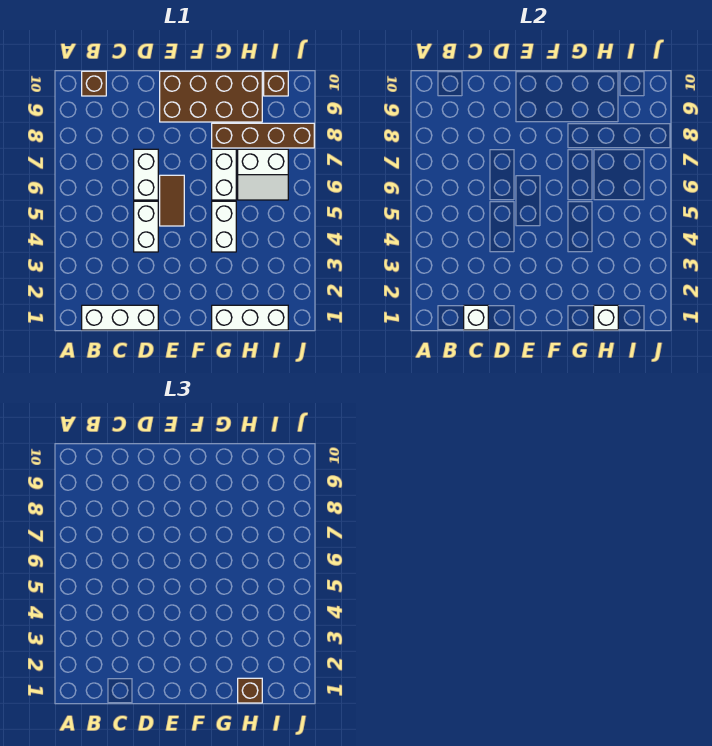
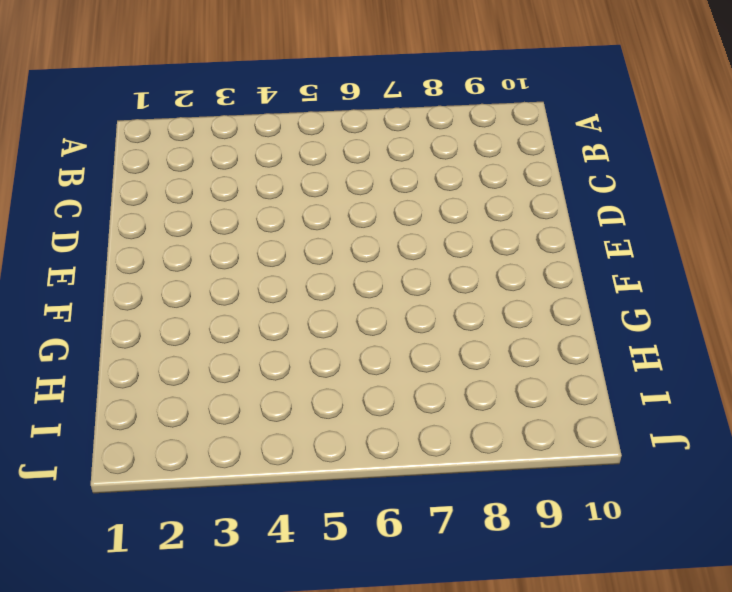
none -> white brick B1:D1 level 1
none -> brown brick B10 level 1
none -> white brick D4:D5 level 1

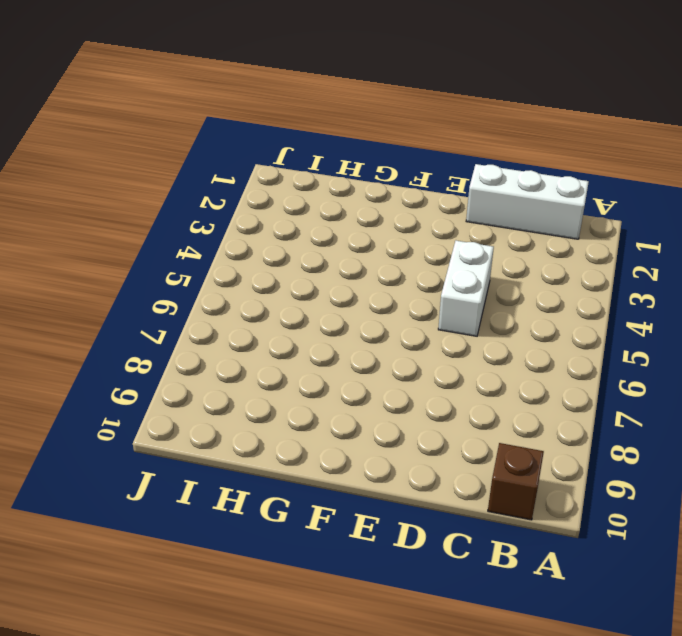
none -> white brick D6:D7 level 1
none -> brown tile E5:E6 level 1
none -> brown brick E9:H10 level 1

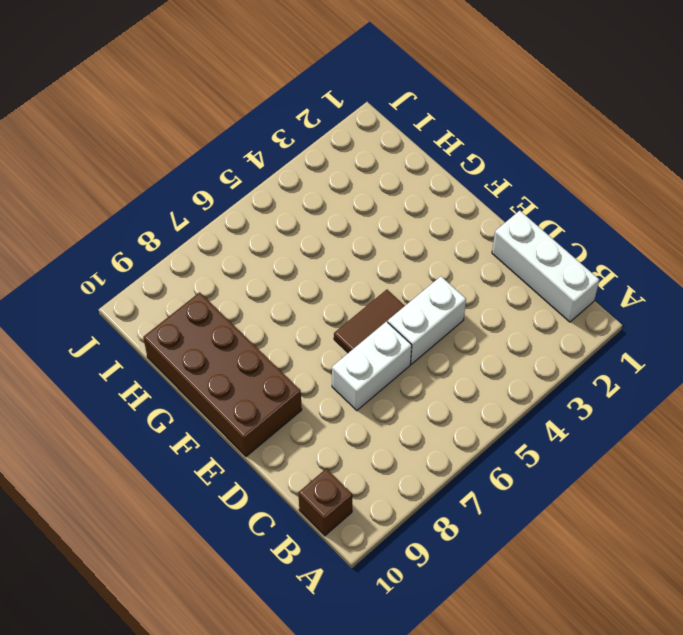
none -> white brick G1:I1 level 1
none -> white brick G4:G5 level 1
none -> white brick G6:G7 level 1

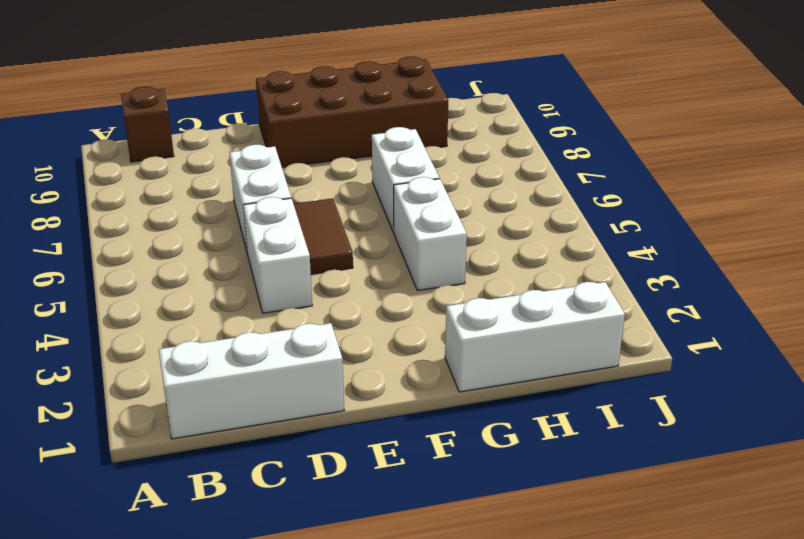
none -> brown brick G8:J8 level 1
none -> white slope H6:I7 level 1 top 7
none -> brown brick I10 level 1

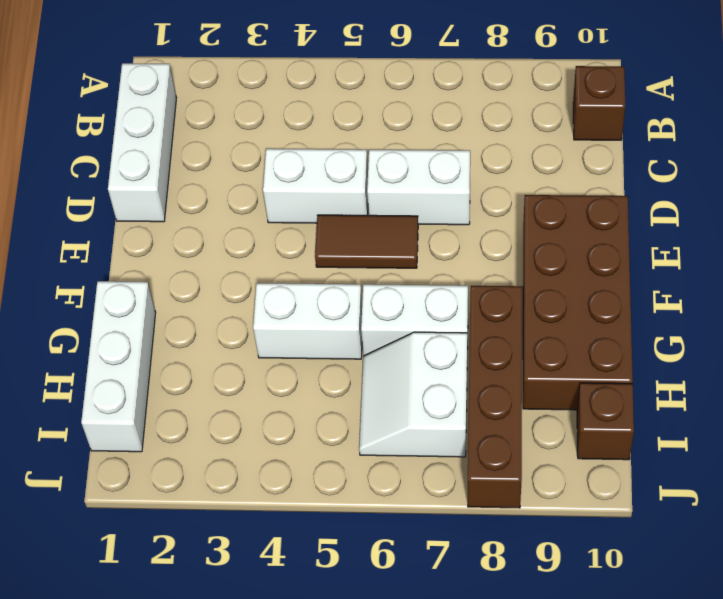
none -> white brick C1 level 2
none -> white brick H1 level 2
none -> brown brick H1 level 3

